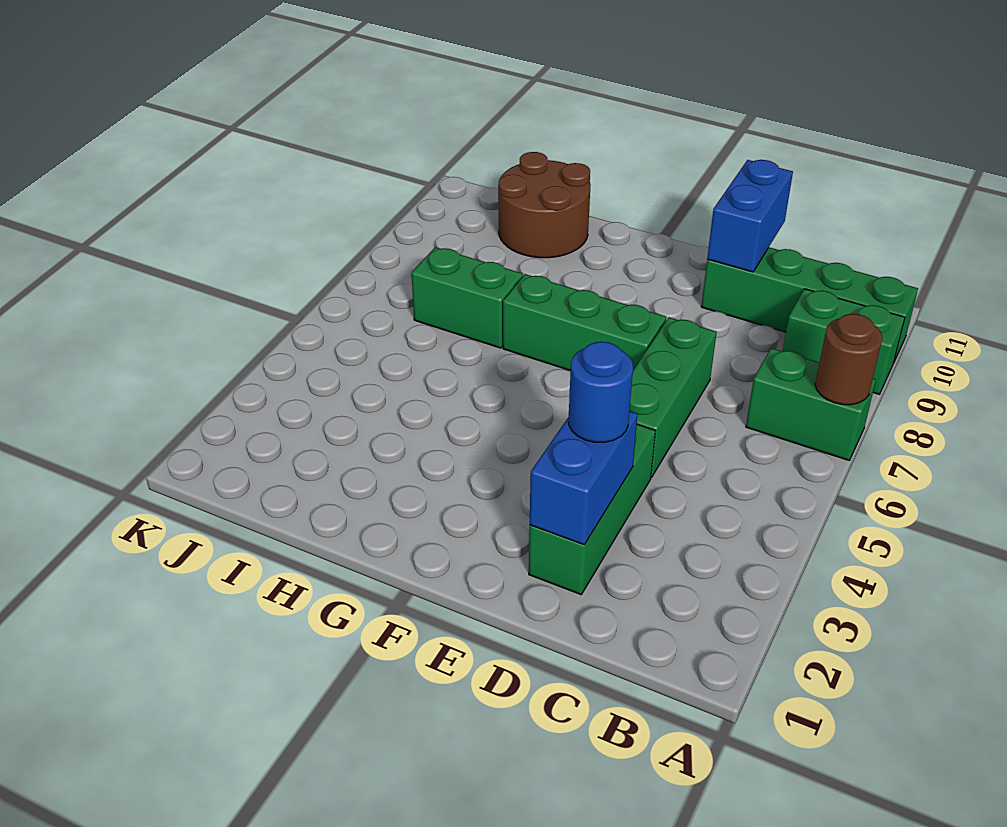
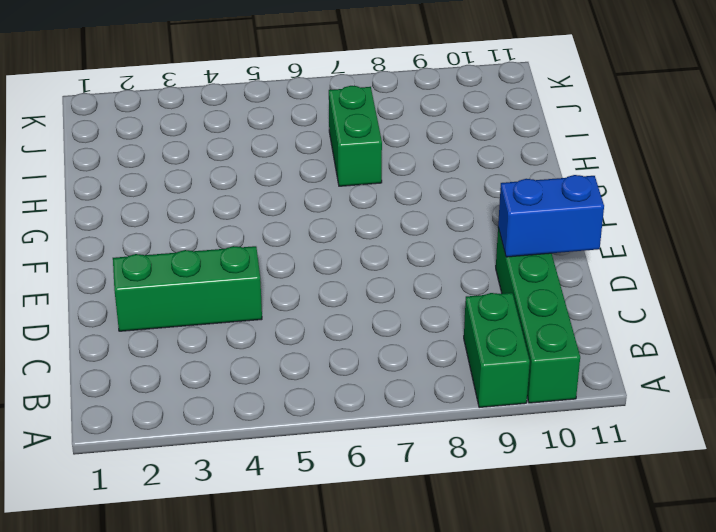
none -> green brick A7:B7 level 1
none -> green brick D5:D7 level 1
none -> green brick E7:G7 level 1

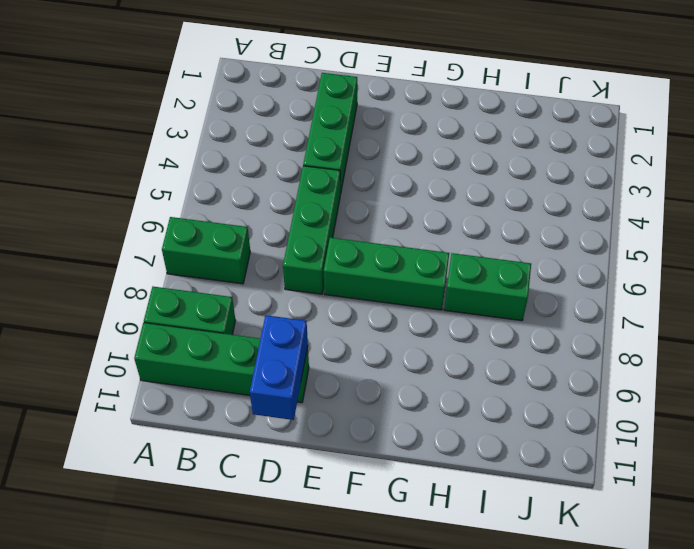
none -> brown round brick H10:I11 level 1
none -> brown round brick A7 level 2
none -> blue brick D2:D3 level 2

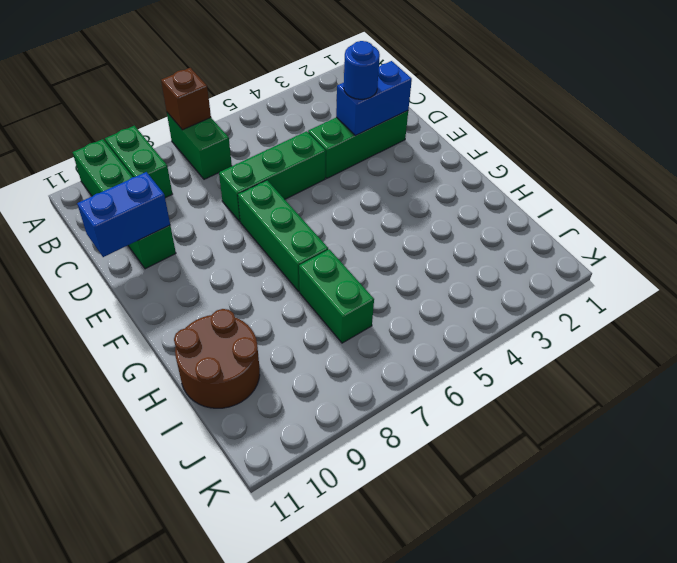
brown brick A7 level 2 -> brown round brick A7 level 2

